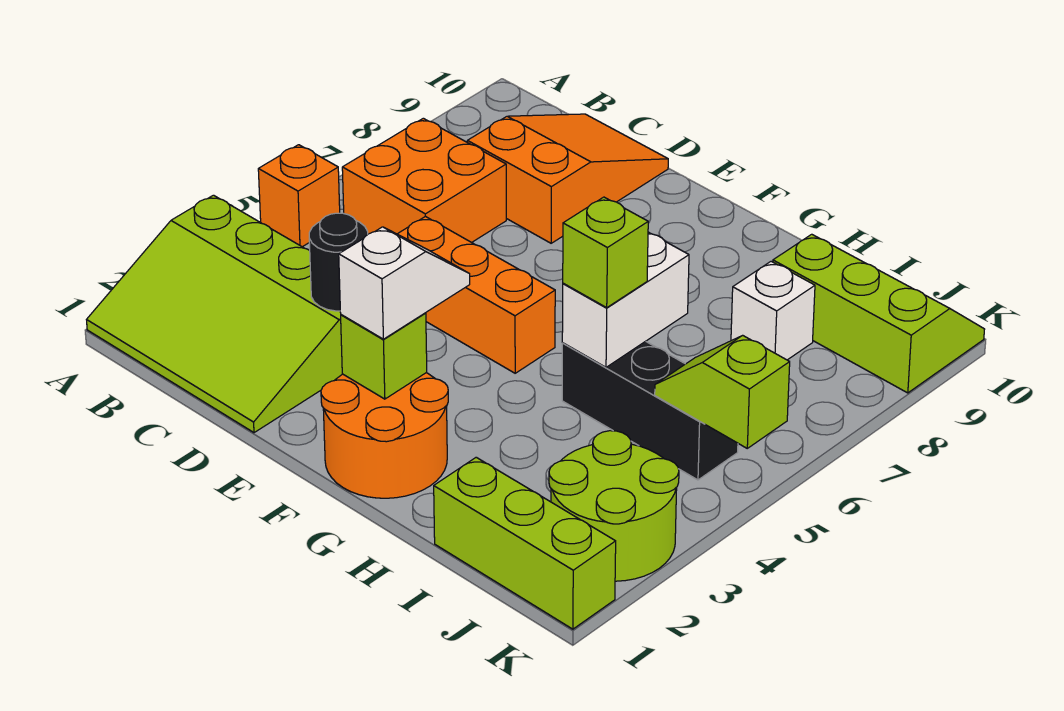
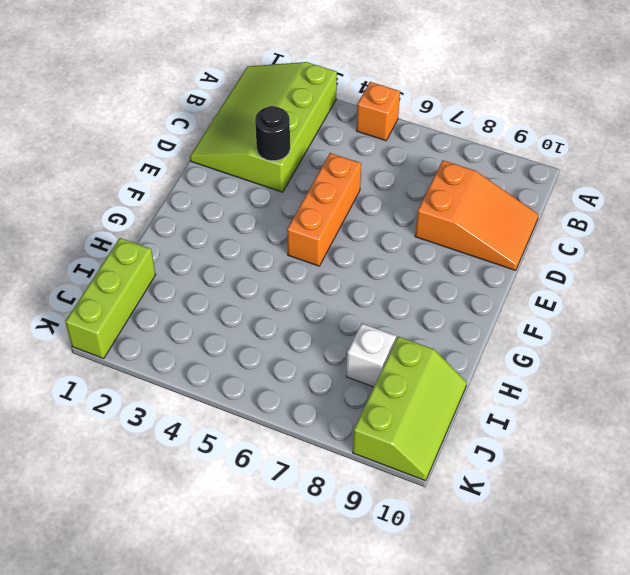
none -> orange brick B6:C7 level 1
none -> orange round brick F1:G2 level 1
none -> black brick H5:J5 level 1

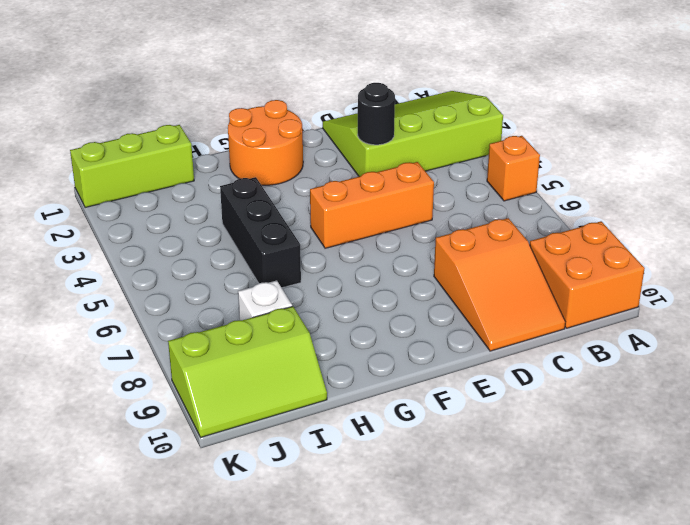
orange brick A9:B10 level 1 -> orange brick B6:C7 level 1
black brick H4:H6 level 1 -> black brick H5:J5 level 1
none -> lime round brick J2:K3 level 1
none -> lime brick F2 level 2
none -> white brick H5:H6 level 2

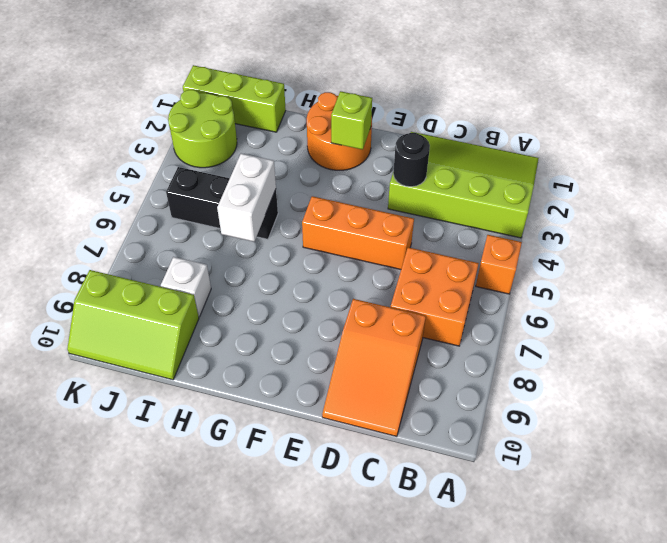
none -> lime slope J5:K5 level 2 top K
none -> white slope F2:F3 level 3 top 2
none -> lime brick H5 level 3

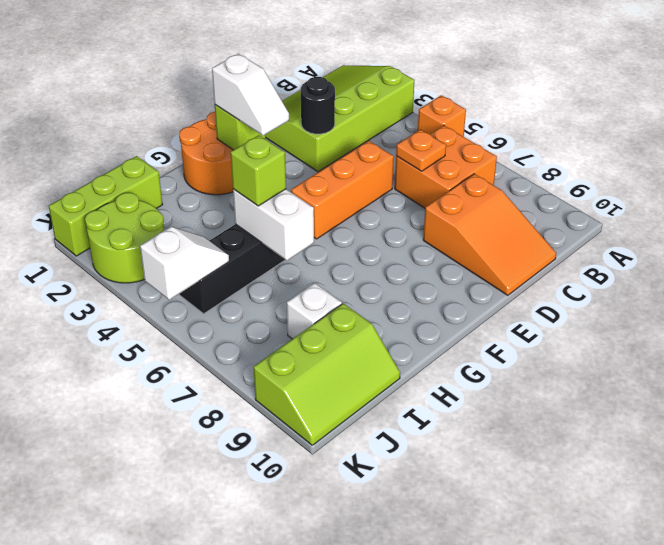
orange plate C6 level 2 -> none
white slope J5:K5 level 2 top K -> lime slope J5:K5 level 2 top K

